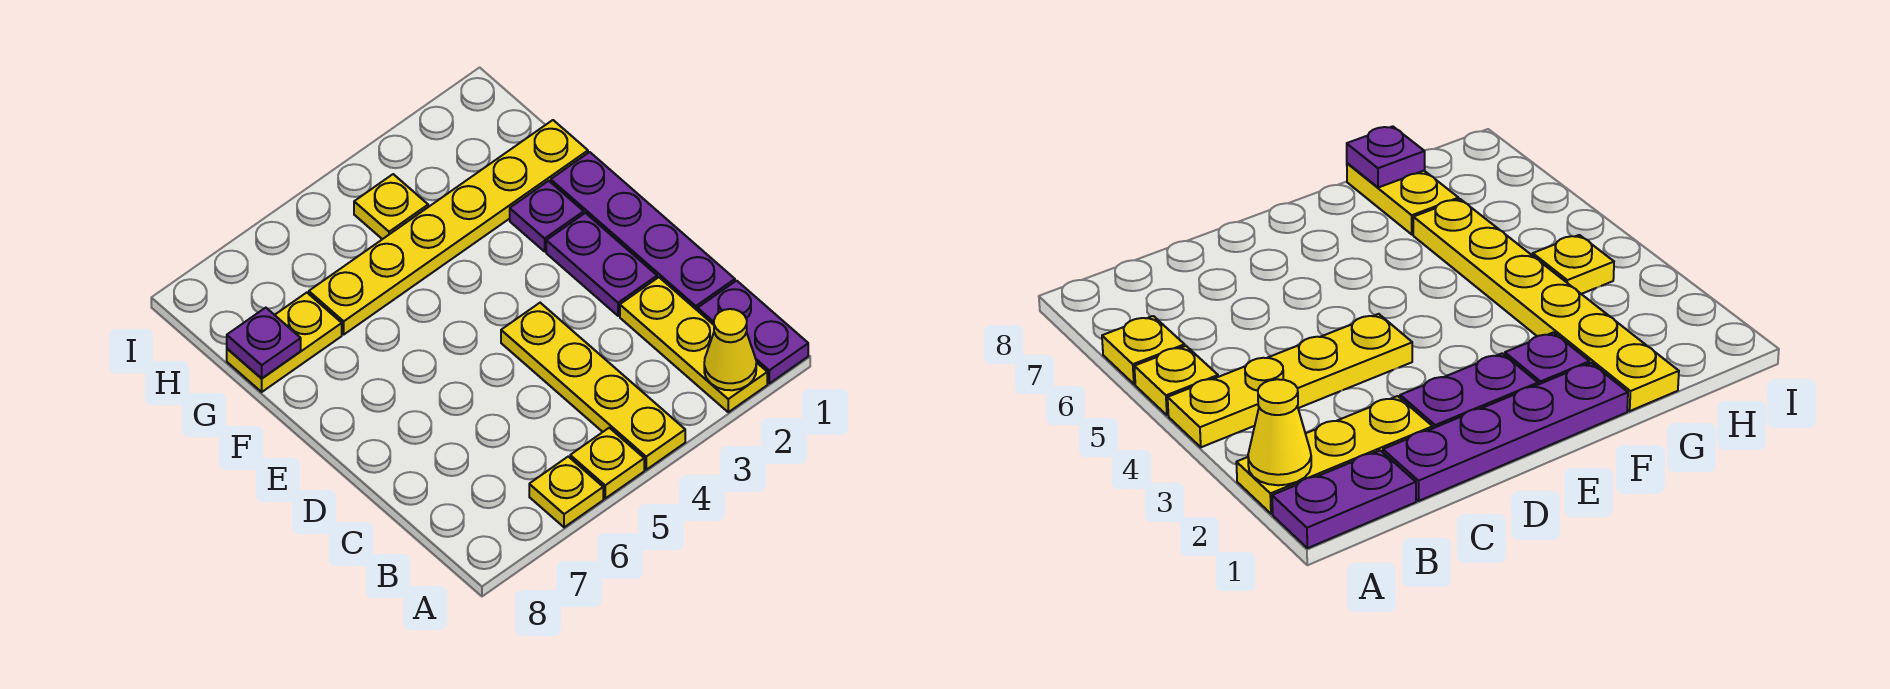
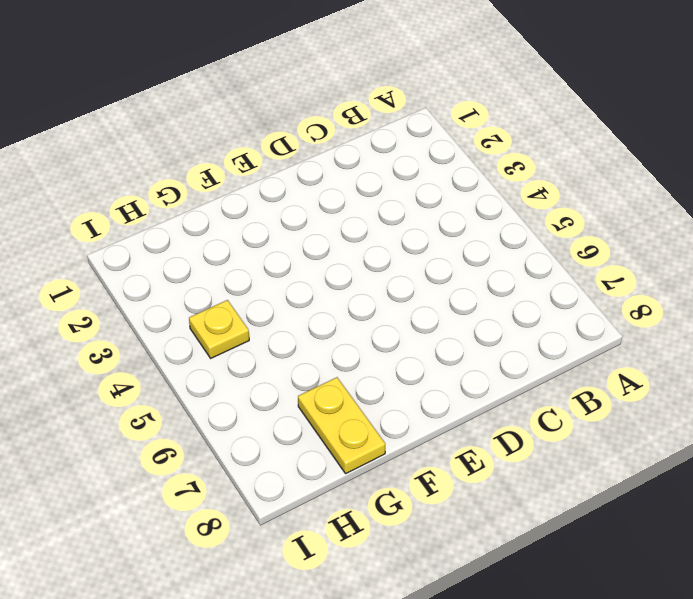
none -> purple plate A1:B1 level 1
none -> yellow plate A2:C2 level 1
none -> yellow plate A4:D4 level 1

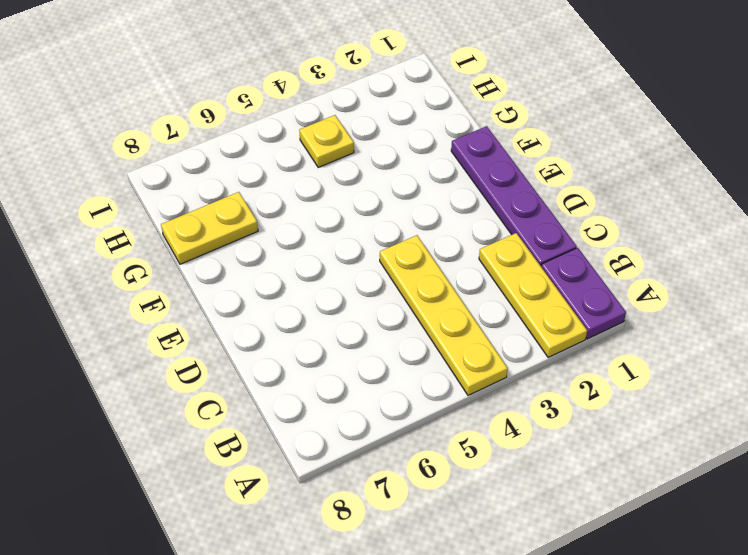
none -> yellow plate A5 level 1
none -> yellow plate A6 level 1
none -> purple plate D2:E2 level 1

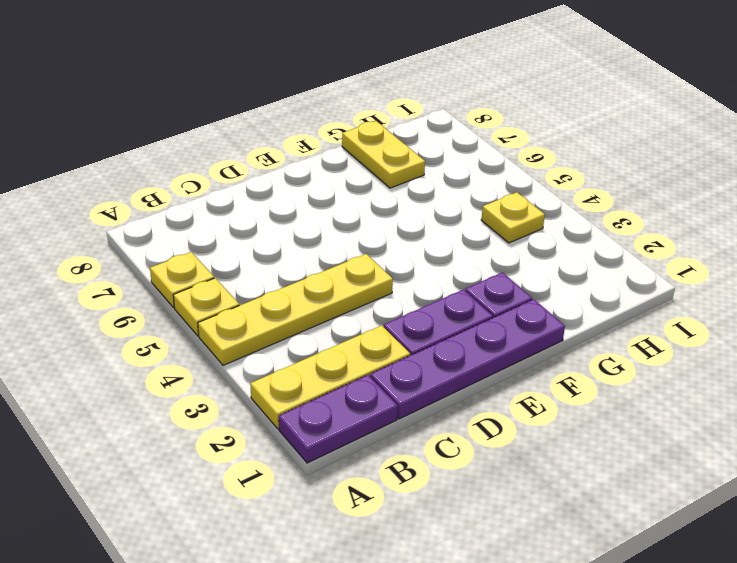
none -> yellow plate G1:G6 level 1
none -> yellow cone A2 level 2
none -> purple plate G8 level 2

